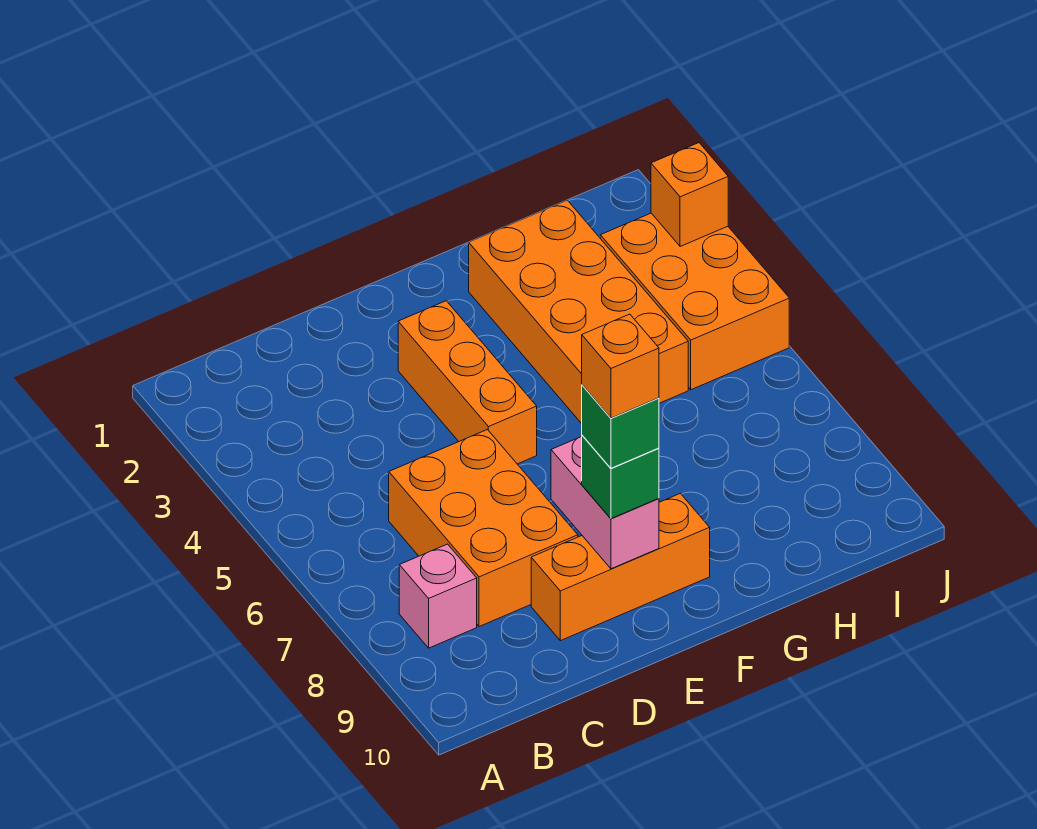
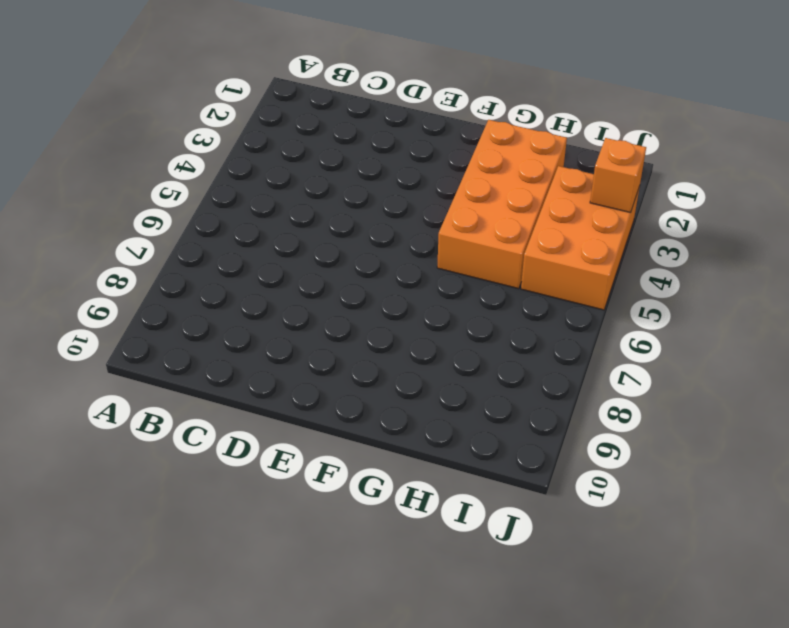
none -> pink brick B8 level 1
none -> orange brick C6:D8 level 1

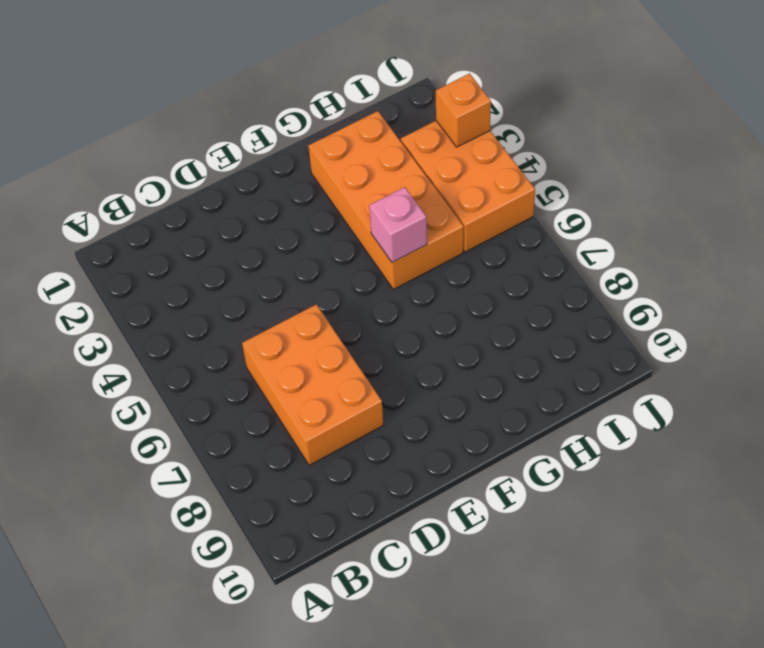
pink brick G5 level 2 -> pink brick B8 level 1
none -> orange brick D9:F9 level 1
none -> orange brick E3:E5 level 1

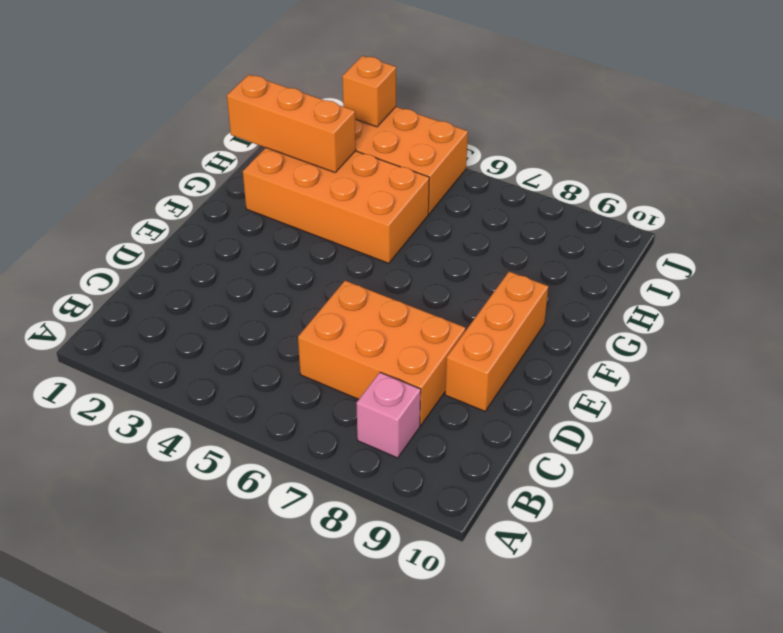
orange brick H1:H3 level 2 -> orange brick E3:E5 level 1
none -> pink brick E8:E9 level 2
none -> green brick E9 level 3

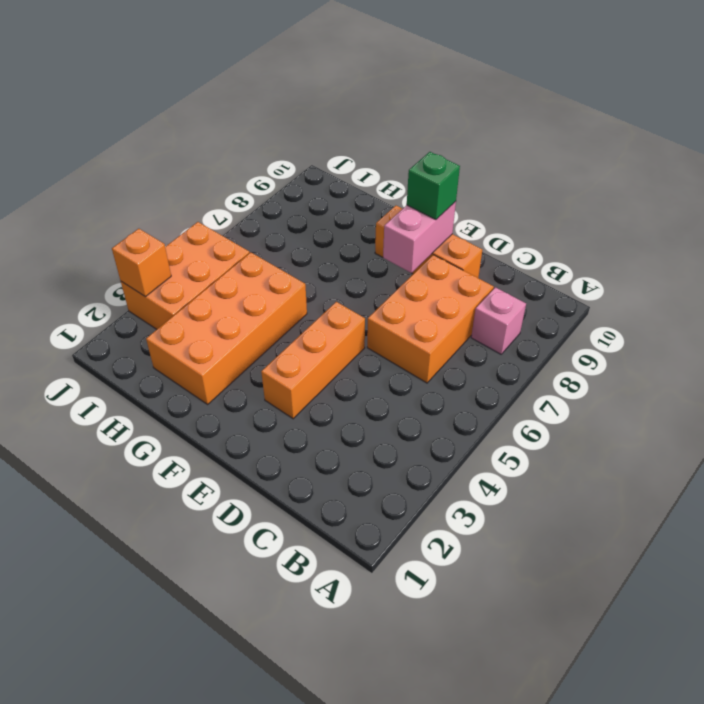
none -> green brick E9 level 4
none -> orange brick E9 level 5

